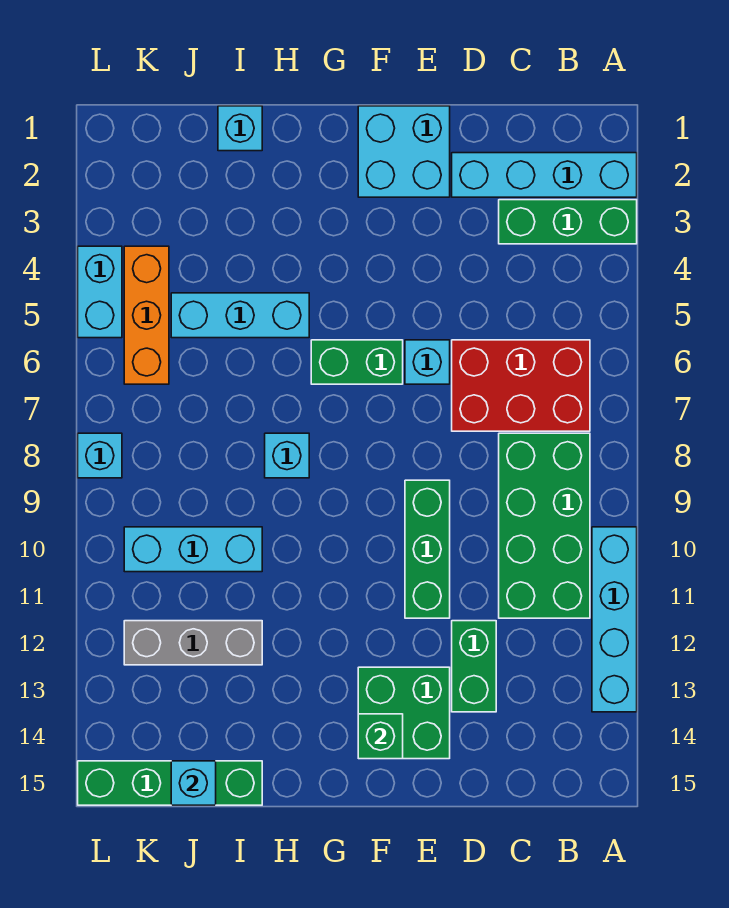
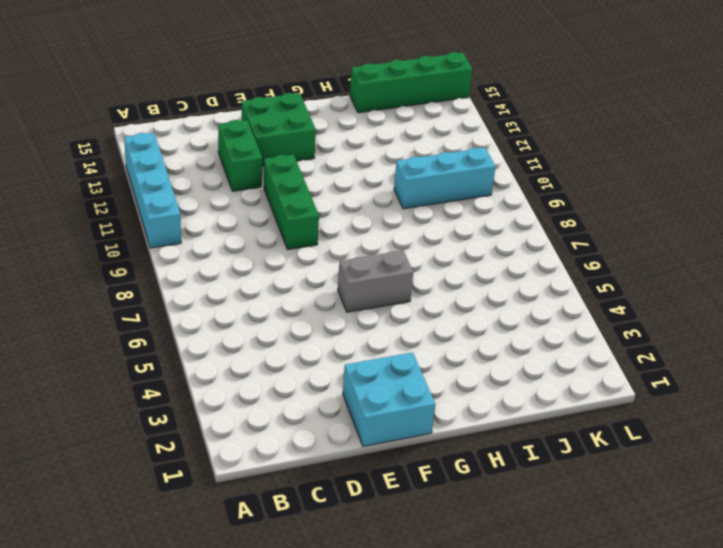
grey brick F6:G6 level 1 -> green brick F6:G6 level 1
none -> cyan brick A2:D2 level 1
none -> green brick A3:C3 level 1
none -> red brick B6:D7 level 1

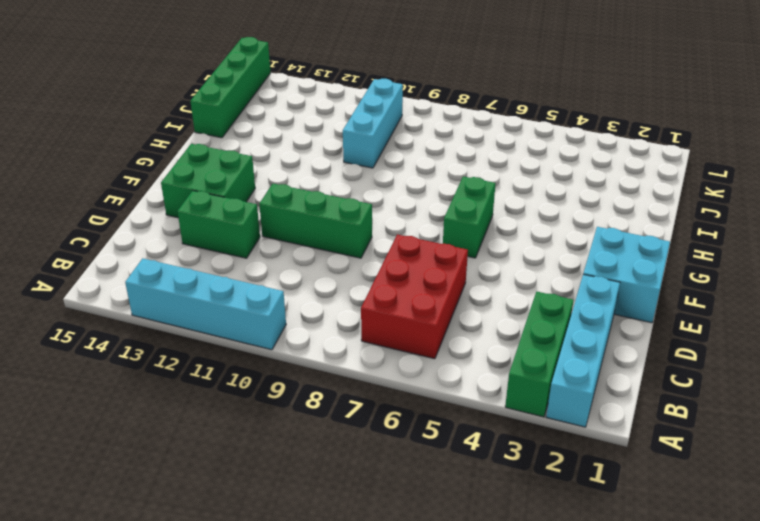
none -> green brick B8:C11 level 1
none -> cyan brick E6 level 1
none -> cyan brick H5:J5 level 1

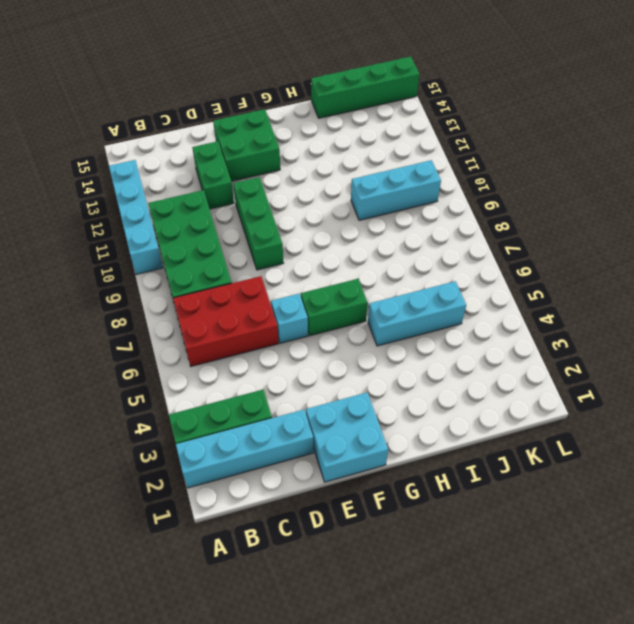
none -> cyan brick H8 level 1
none -> cyan brick I1 level 1
none -> grey brick I12:K12 level 1

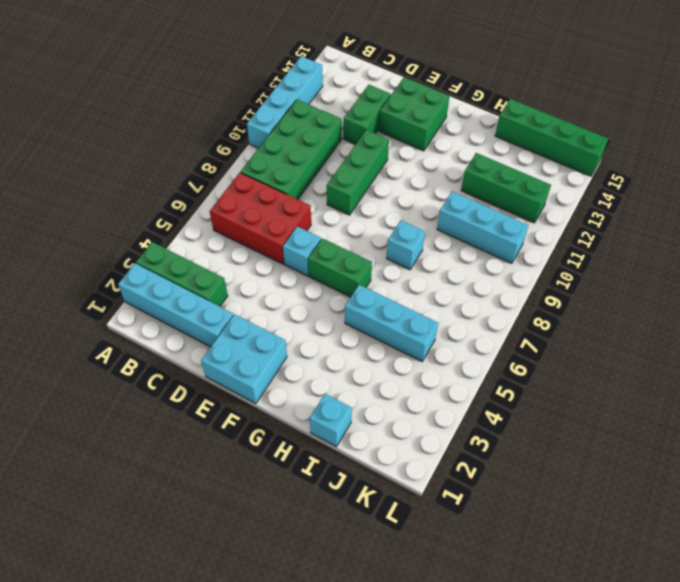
green brick I12:K12 level 1 -> grey brick I12:K12 level 1
none -> orange brick K4:K6 level 1
none -> cyan brick L4:L5 level 1
none -> cyan brick L8 level 1

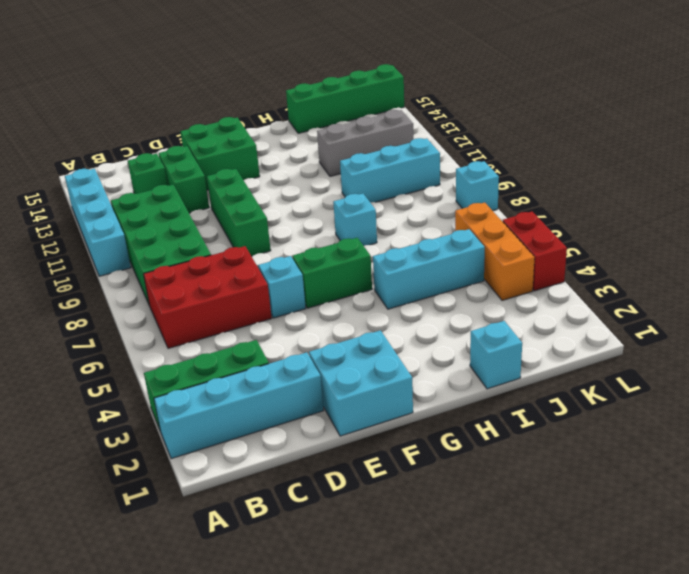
green brick C13 level 1 -> green brick F14 level 2
red brick L4:L5 level 1 -> cyan brick L4:L5 level 1
none -> cyan brick J15 level 2

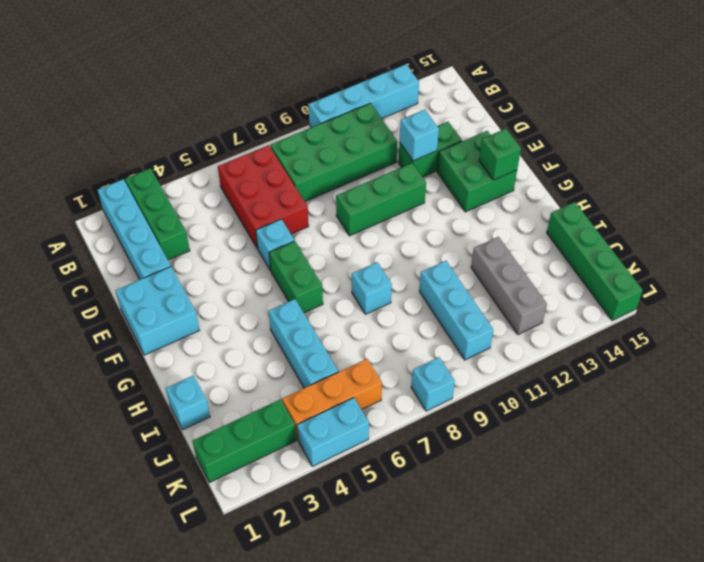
cyan brick D12 level 2 -> cyan brick J15 level 2
green brick K1:K3 level 1 -> none

